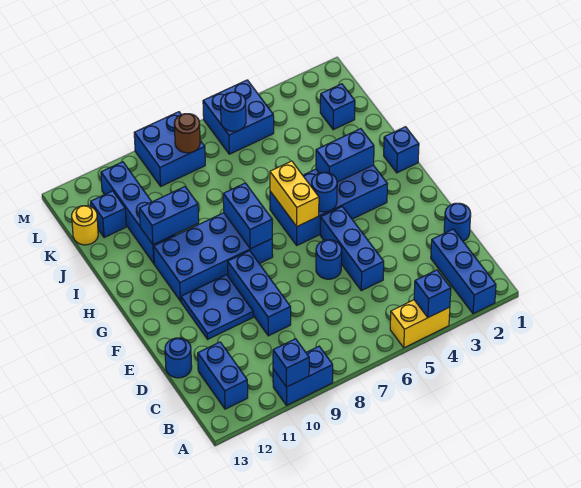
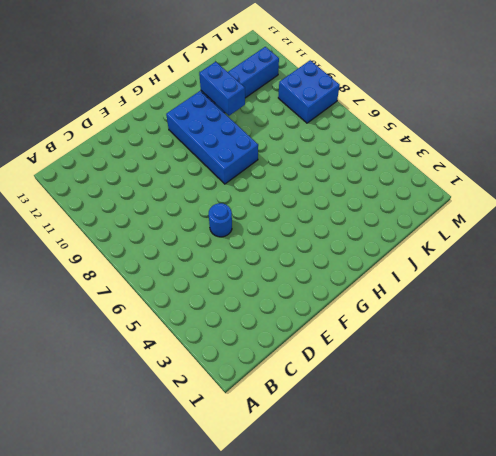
none -> blue brick A2:C2 level 1
none -> yellow brick A4:A5 level 1
none -> blue brick A9:A10 level 1

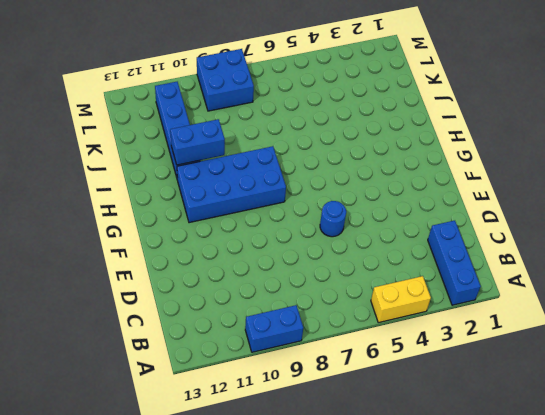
none -> blue brick B12:C12 level 1
none -> blue round brick D1 level 1
none -> blue brick D5:F5 level 1

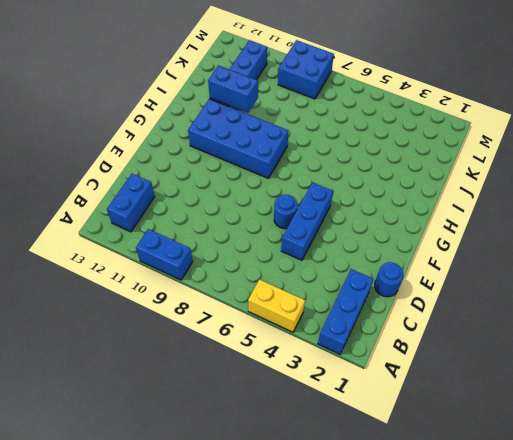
none -> blue brick D9:F9 level 1
none -> blue round brick D13 level 1
none -> blue plate E10:F11 level 1

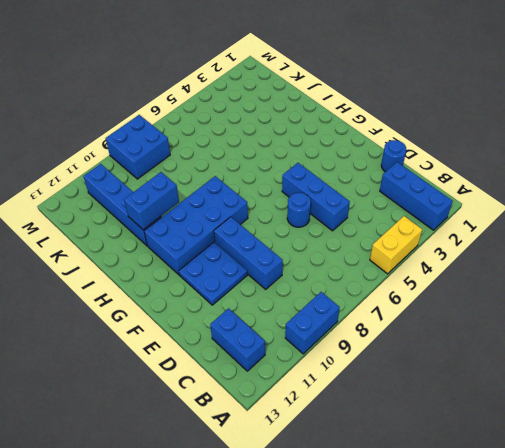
none -> blue round brick D13 level 1
none -> blue brick G3:H6 level 1
none -> blue brick H1 level 1

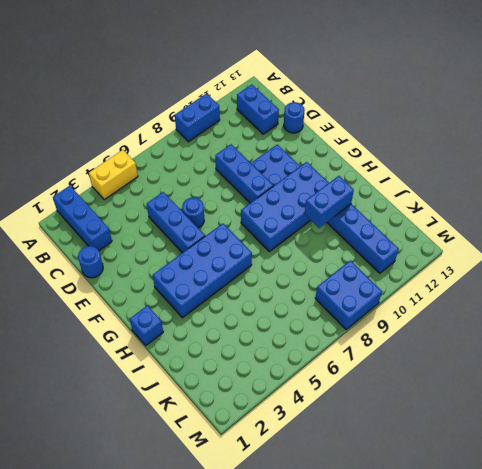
none -> blue brick K2 level 1
none -> blue brick K12 level 1
none -> yellow round brick K13 level 1

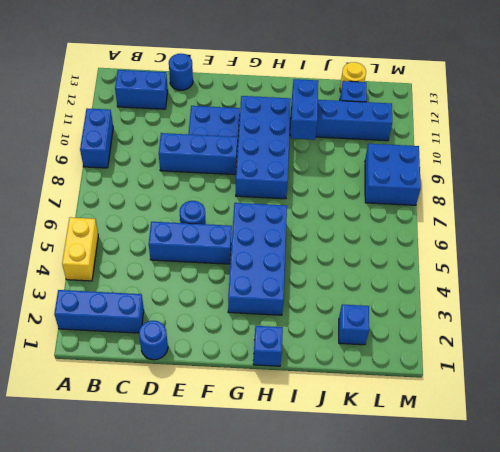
none -> blue brick L5:M6 level 1
none -> blue brick A4 level 2
none -> blue brick A10 level 2

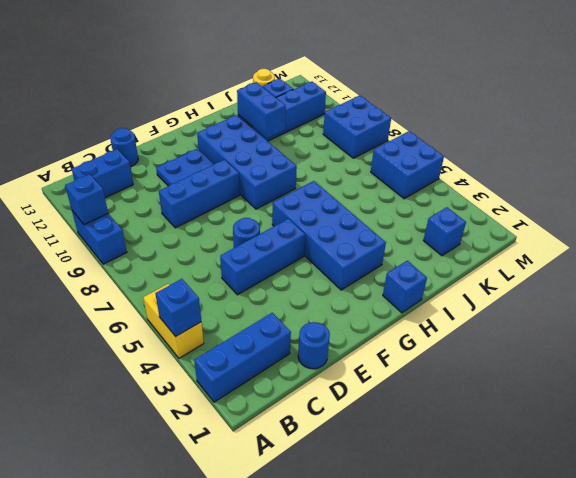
none -> blue round brick G5 level 2
none -> yellow brick G6:H6 level 2
none -> blue brick G8:H8 level 2

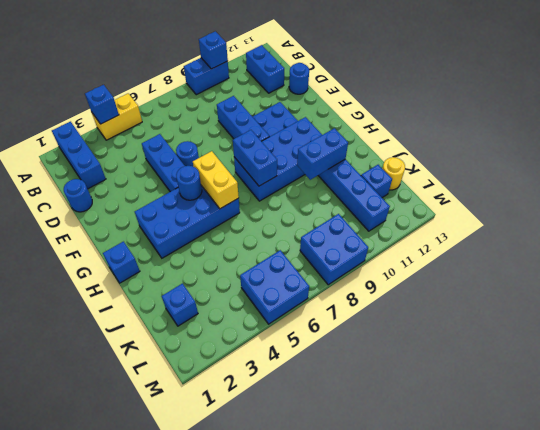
none -> blue brick H3:H4 level 2
none -> blue round brick L6 level 2
none -> brown round brick L8 level 2

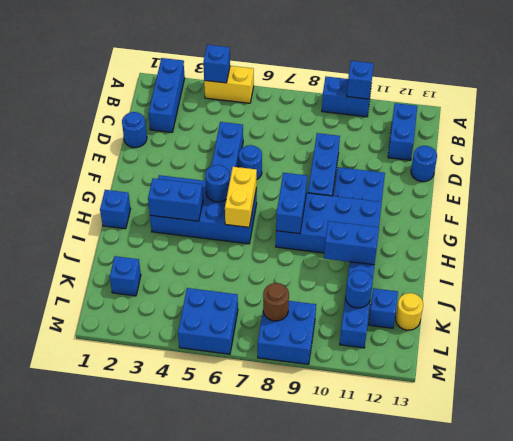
blue round brick K11 level 2 -> blue round brick L6 level 2

